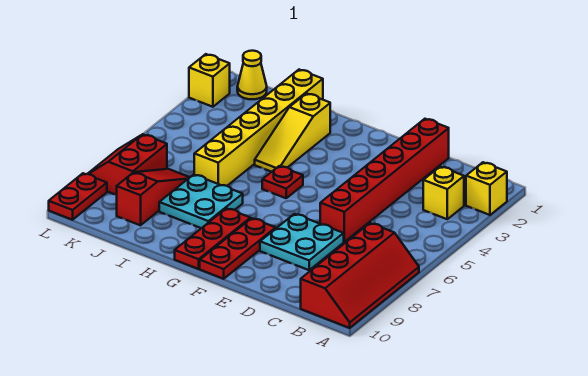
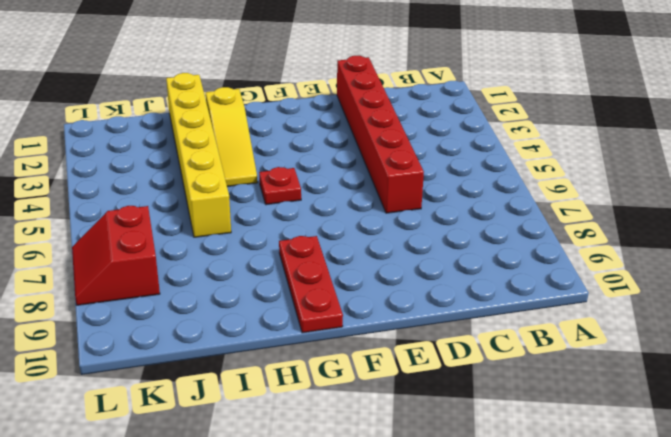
none -> yellow brick A2 level 1
none -> red slope A7:B10 level 1 top B
none -> yellow brick B3 level 1

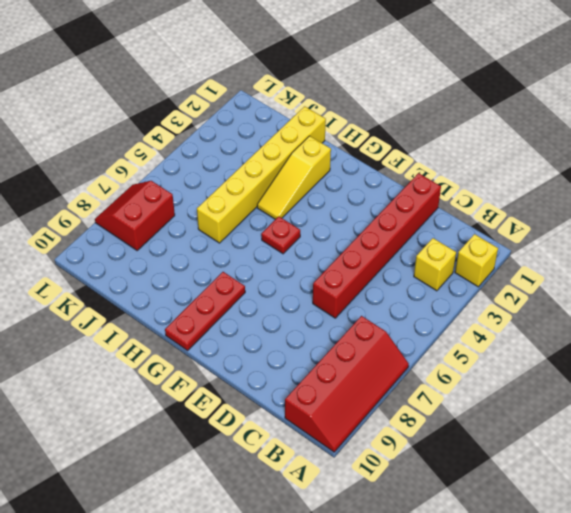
none -> cyan plate D7:E8 level 1
none -> red plate F8:F10 level 1
none -> cyan plate H7:I8 level 1

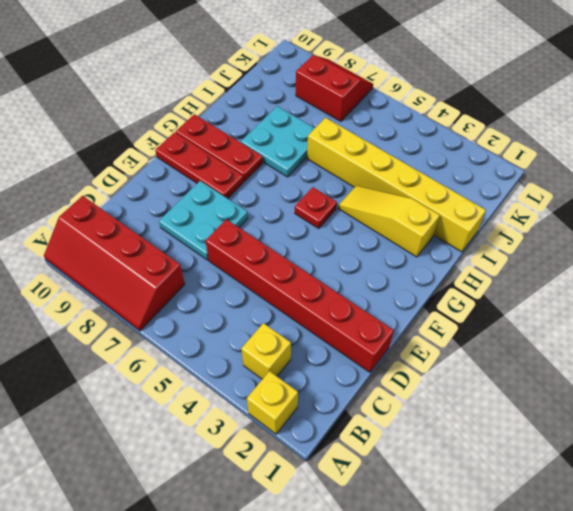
none -> red slope J7:J9 level 1 top 9
none -> yellow cone K1 level 1
none -> yellow brick L2 level 1

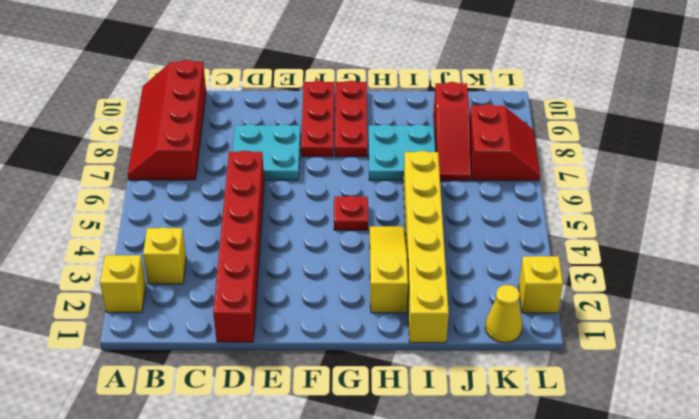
none -> red plate L9:L10 level 1

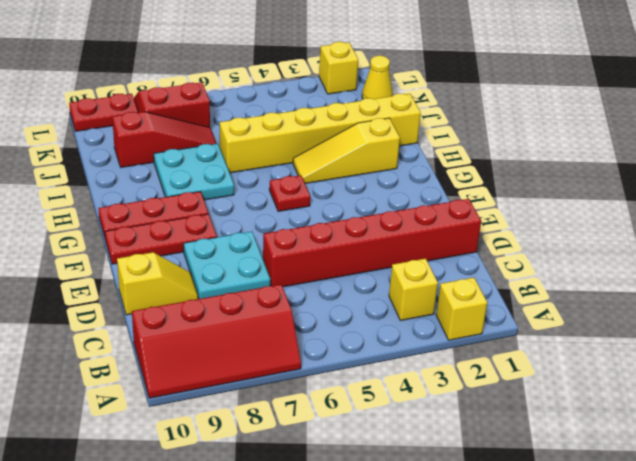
yellow slope D9:D10 level 1 top 10 -> none

